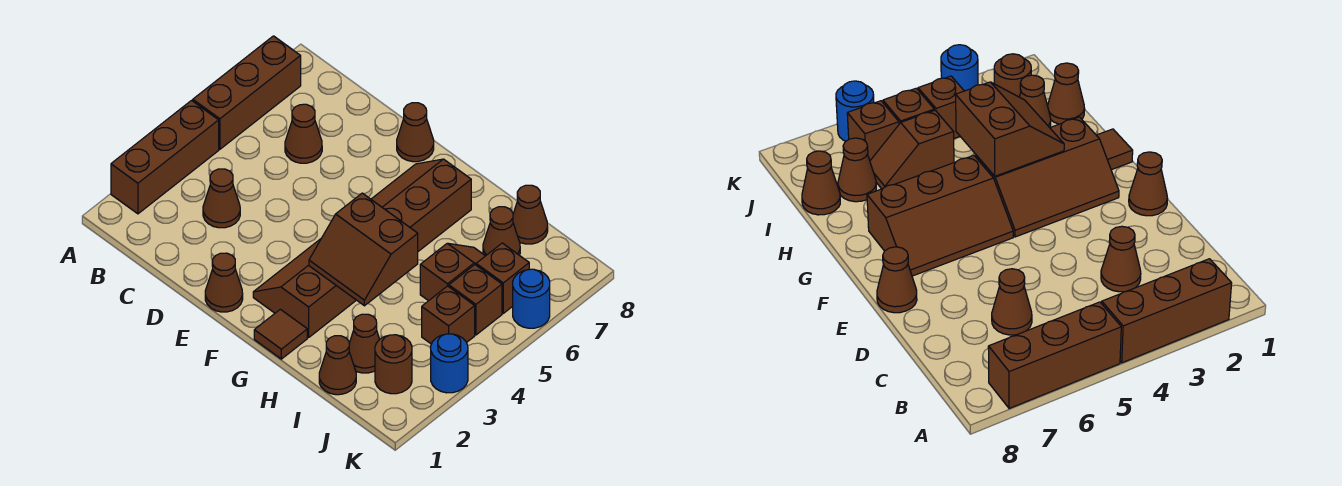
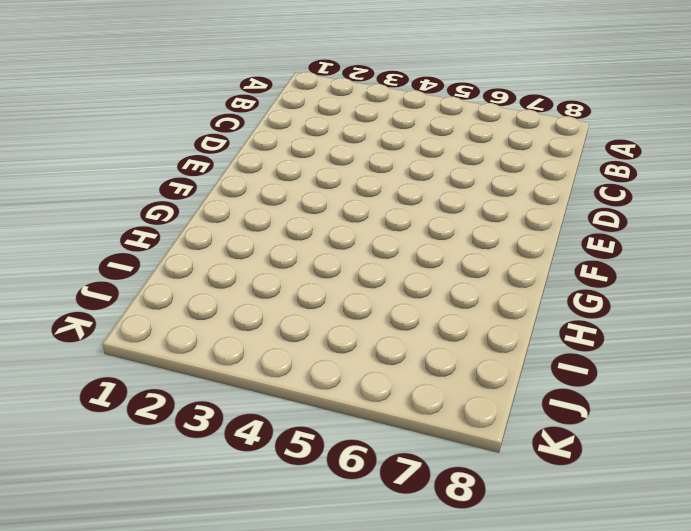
none -> brown brick A2:A4 level 1
none -> brown brick A5:A7 level 1
none -> brown cone C3 level 1

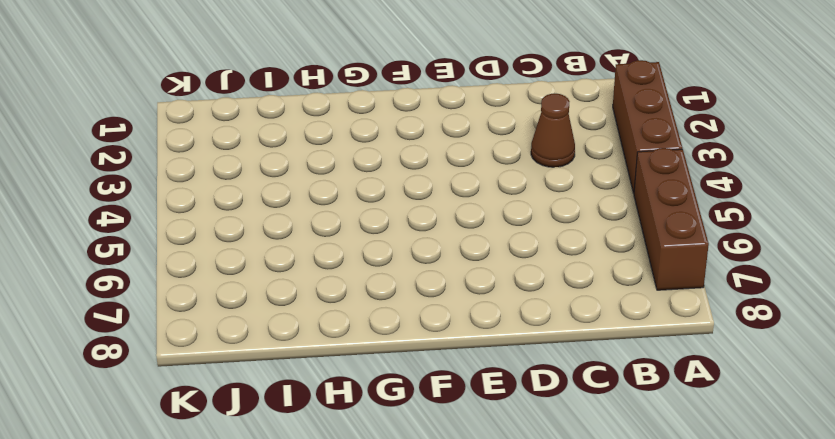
none -> brown cone C6 level 1
none -> brown cone E1 level 1
none -> brown cone E8 level 1

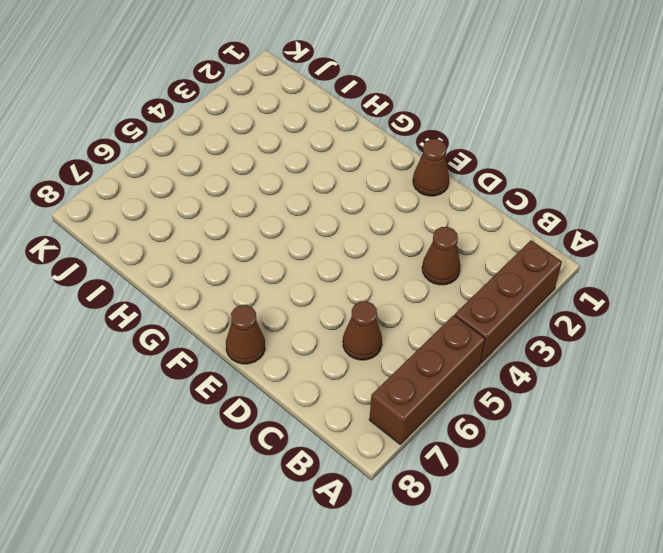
none -> brown slope F2:G4 level 1 top G
none -> brown slope F5:G7 level 1 top G
none -> brown tile G1 level 1

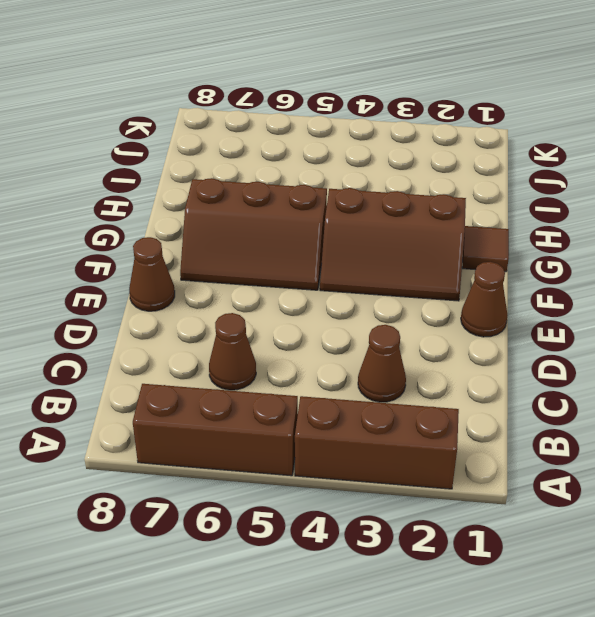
none -> brown cone I1 level 1
none -> brown cone I2 level 1
none -> brown slope I5:I6 level 1 top 5

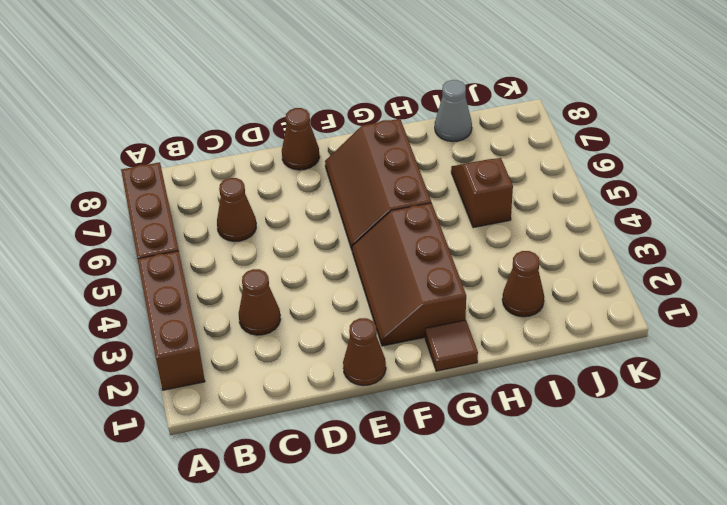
grey cone I8 level 1 -> brown cone I8 level 1
none -> brown cone I1 level 1
none -> brown cone I7 level 1
none -> brown round brick J2 level 1

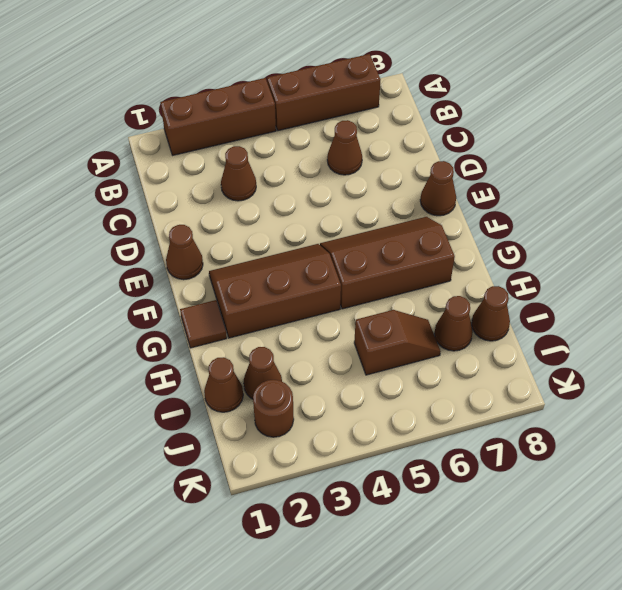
none -> brown brick J4 level 1
none -> brown brick J5 level 1
none -> brown brick J6 level 1

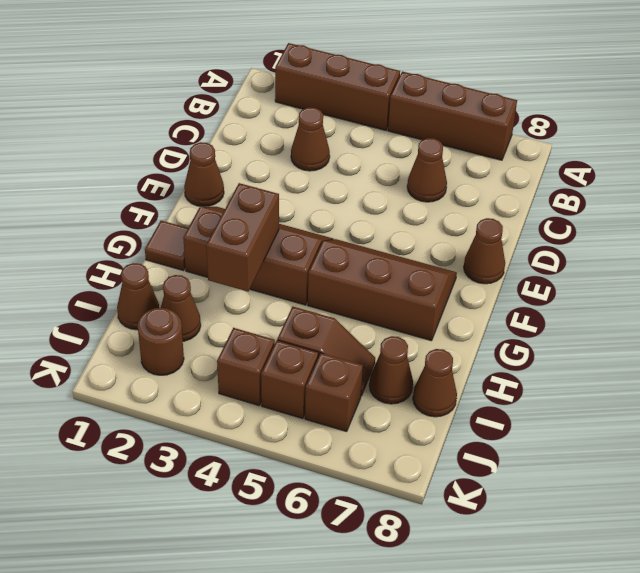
brown brick G3:H3 level 2 -> brown slope G3:H4 level 2 top 4
none -> blue round brick K3 level 1
none -> blue round brick K6 level 1

